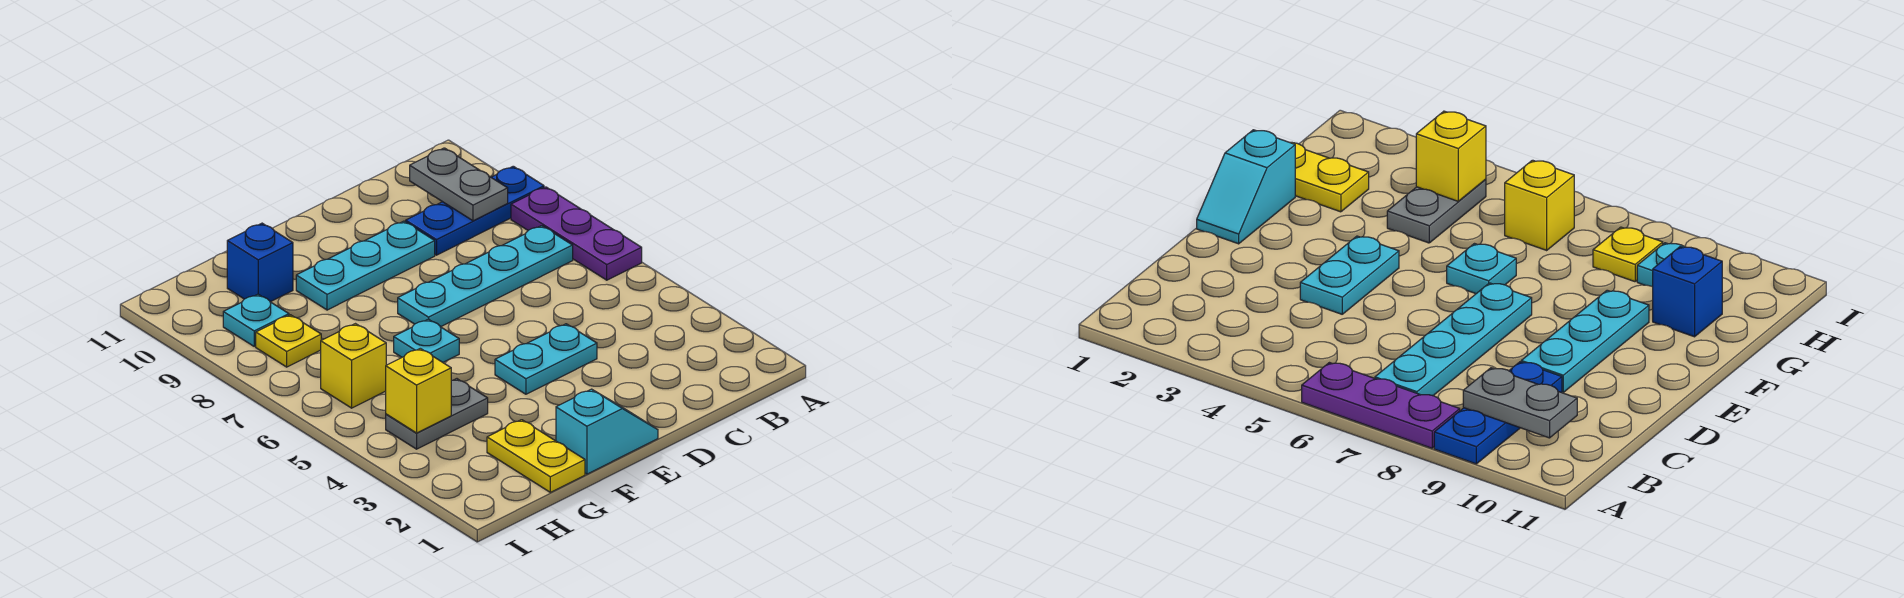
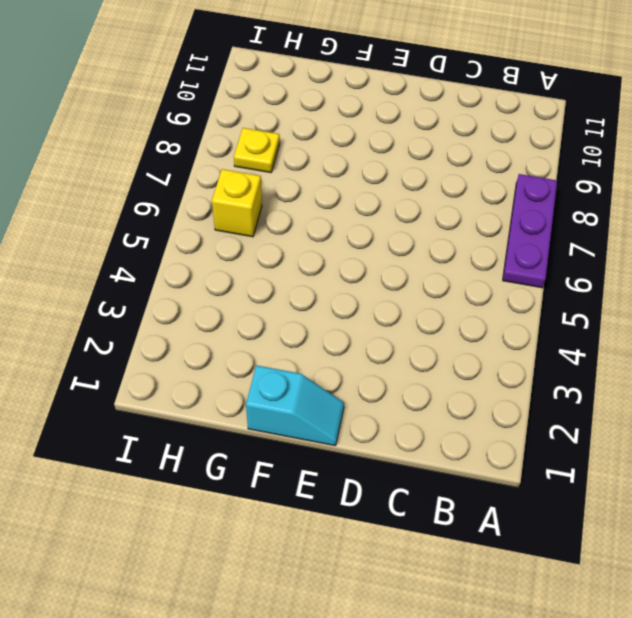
none -> blue plate A9:C9 level 1
none -> cyan plate B7:E7 level 1
none -> cyan plate D4:E4 level 1

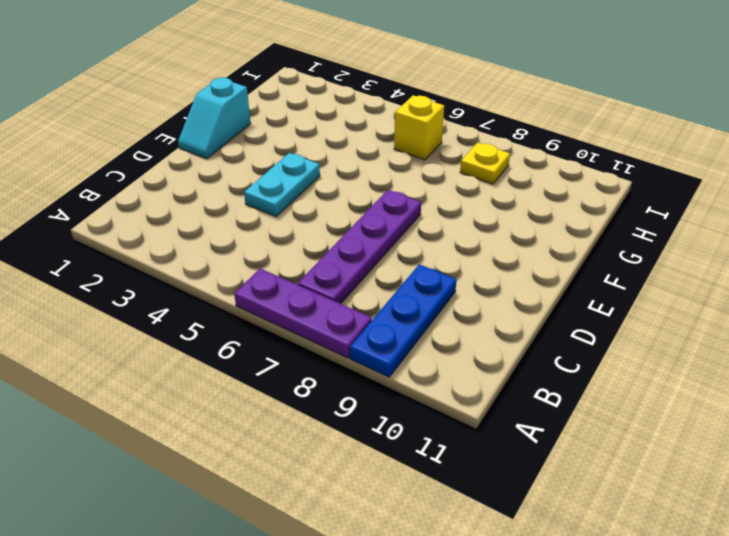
purple plate B7:E7 level 1 -> cyan plate B7:E7 level 1
none -> cyan plate D9:F9 level 1
none -> cyan plate F6 level 1
none -> yellow plate G1:G2 level 1

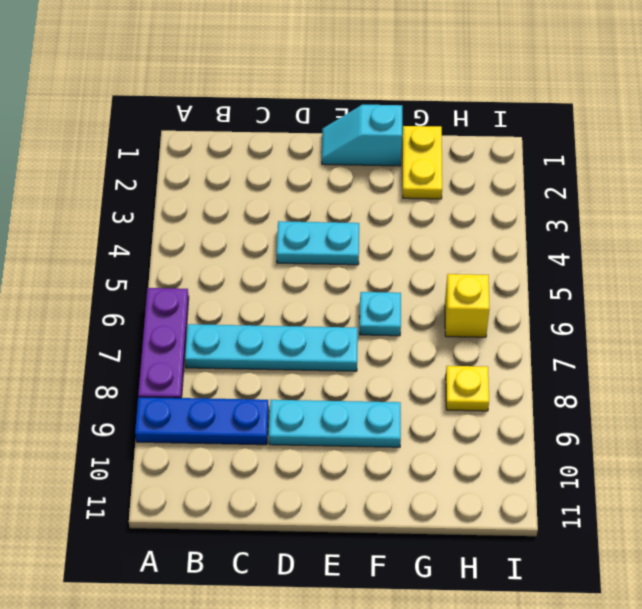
none -> grey plate G4:H4 level 1
none -> blue brick G10 level 1
none -> cyan plate H9 level 1

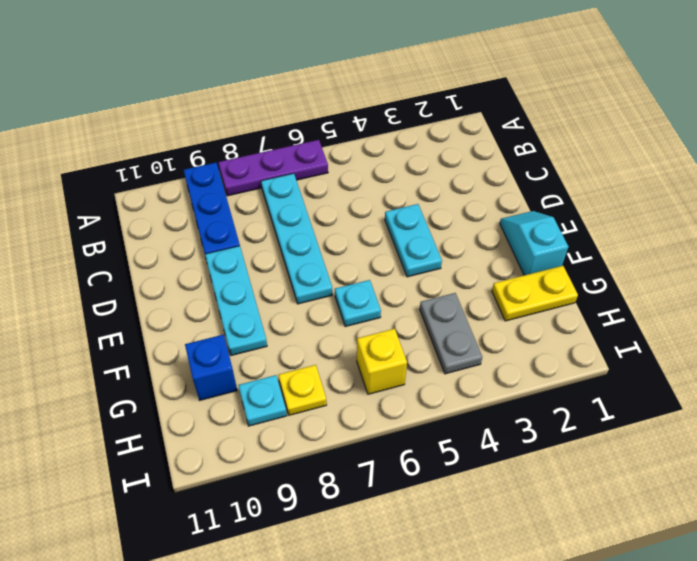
none -> grey plate B9:B10 level 2
none -> yellow brick H4 level 2

